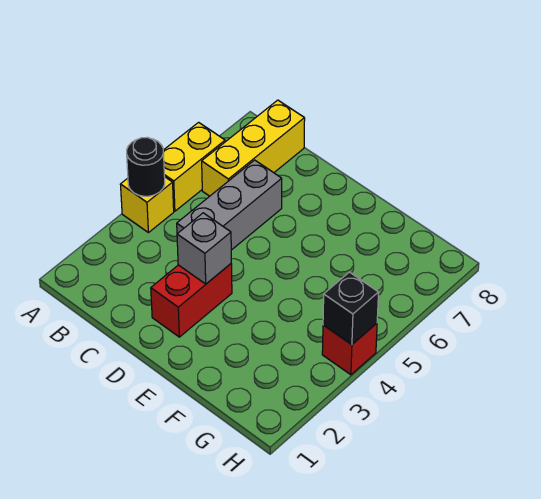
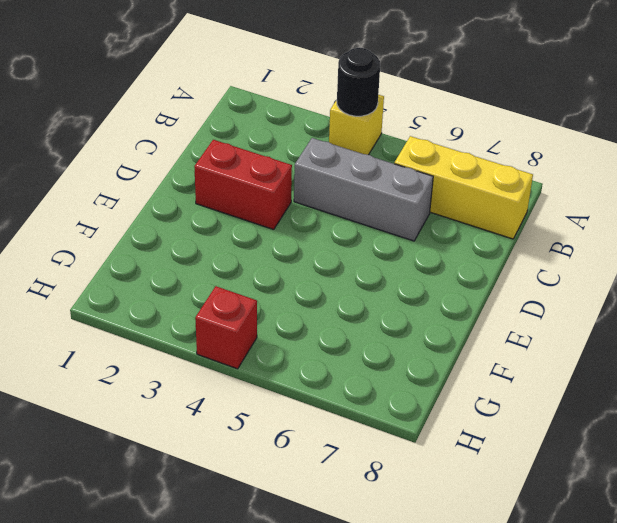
none -> yellow brick A5:A6 level 1
none -> grey brick D3 level 2

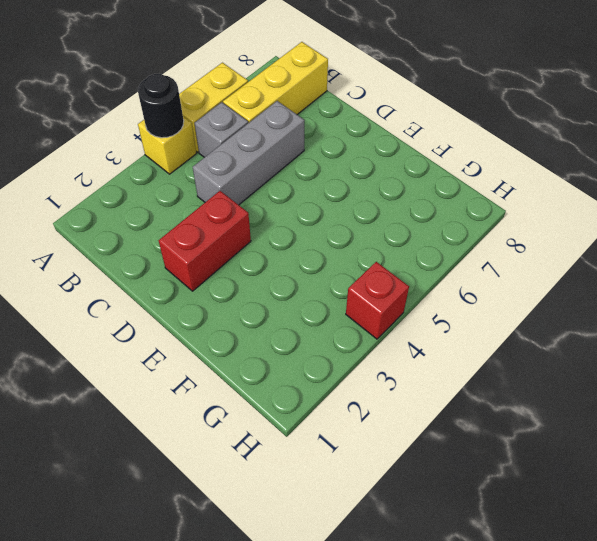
grey brick B5 level 1 -> grey brick D3 level 2
none -> black brick H4 level 2

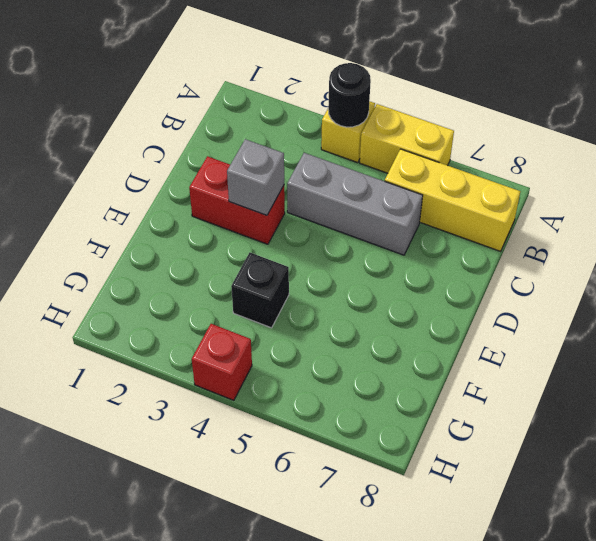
black brick F4 level 1 -> black brick H4 level 2

